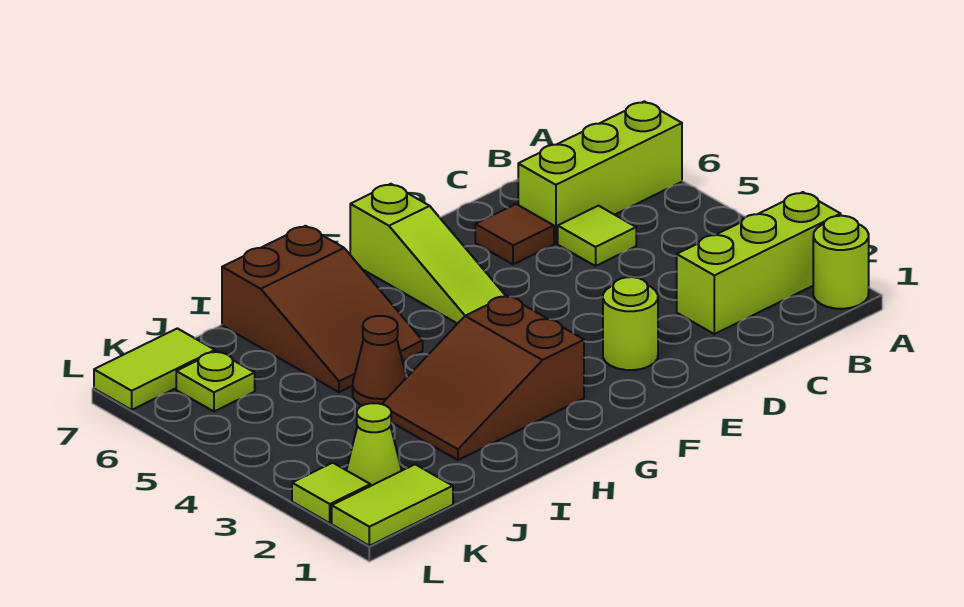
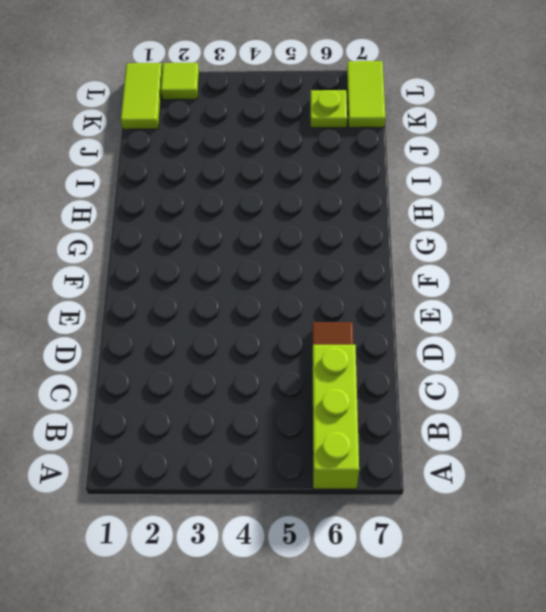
none -> lime round brick A1 level 1
none -> lime brick A2:C2 level 1
none -> lime tile C5 level 1

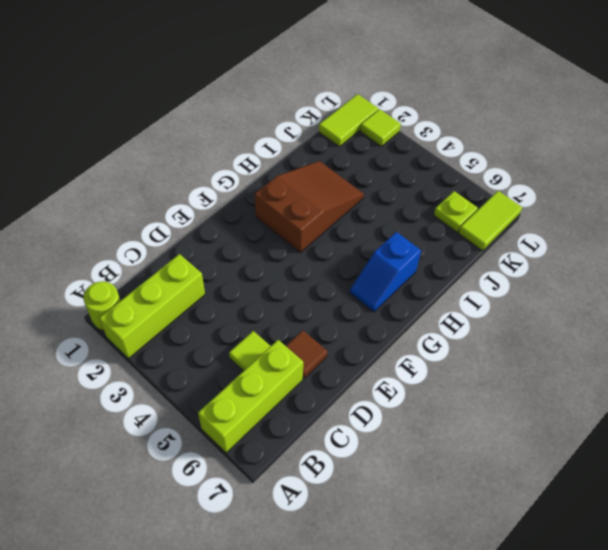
blue slope G6:H6 level 1 top H -> brown slope H5:I7 level 1 top 7
none -> lime round brick E2 level 1
none -> lime slope F5:F7 level 1 top 7
none -> brown cone I4 level 1

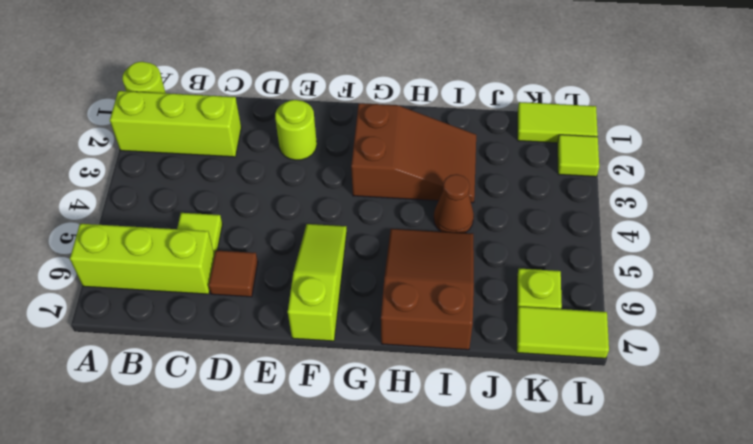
none -> lime cone K2 level 1

